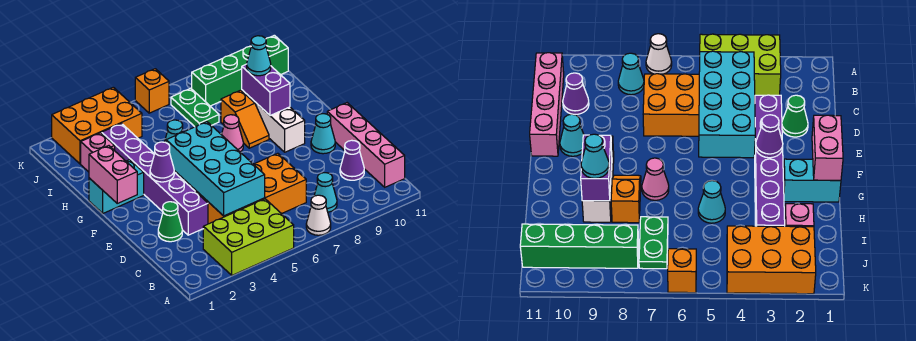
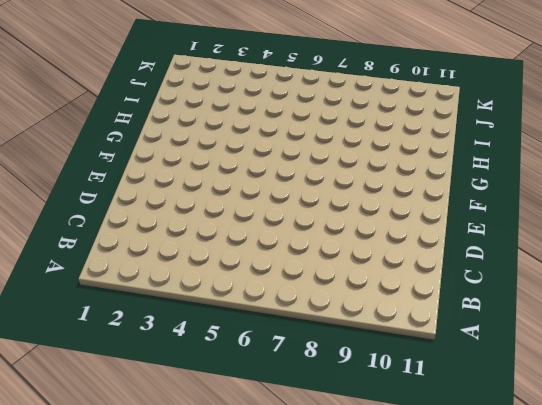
none -> lime brick A3:B5 level 1
none -> white cone A7 level 1
none -> cyan cone B8 level 1

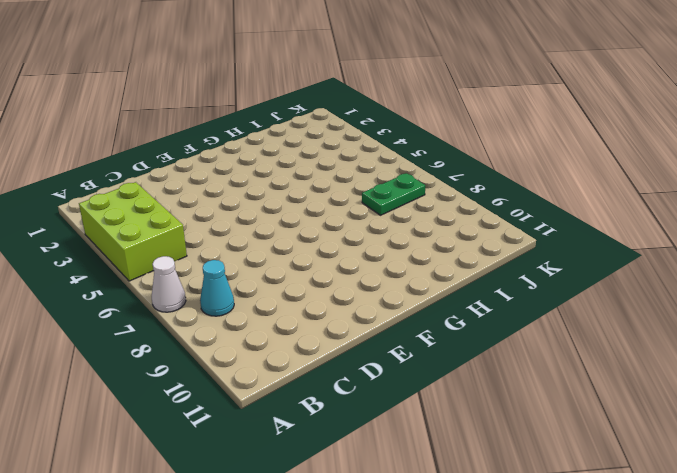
none -> pink brick B11:E11 level 1
none -> orange brick C4:D7 level 1
none -> purple cone C10 level 1

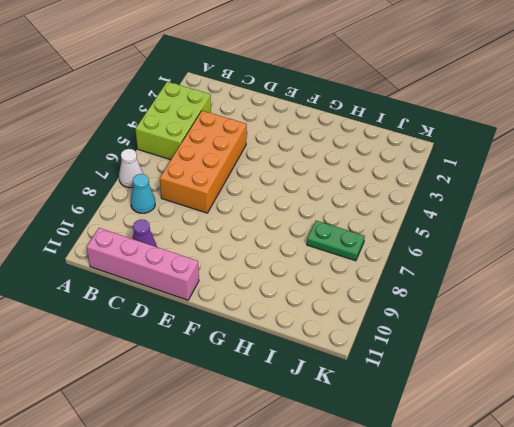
none -> green cone D2 level 1
none -> purple brick D3:I3 level 1
none -> cyan cone E10 level 1

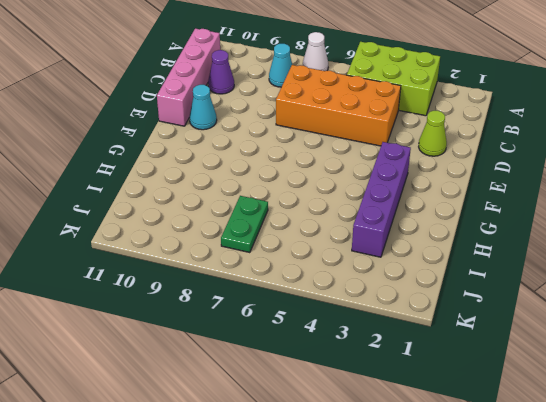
lime cone D2 level 1 -> green cone D2 level 1
purple brick F3:I3 level 1 -> purple brick D3:I3 level 1
none -> white brick F9:H9 level 1
none -> cyan brick G1:G2 level 1
none -> pink cone G7 level 1

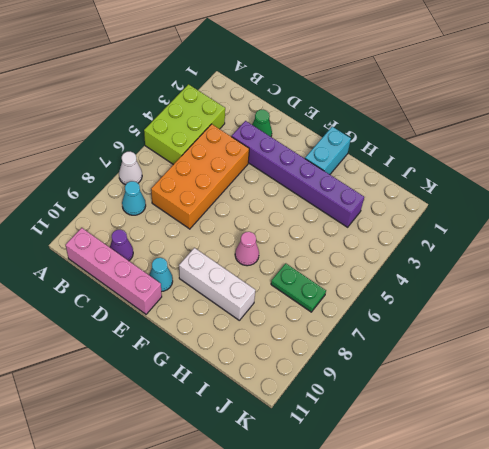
none -> orange slope G8:H8 level 1 top H
none -> cyan cone H5 level 1
none -> pink brick I2 level 1

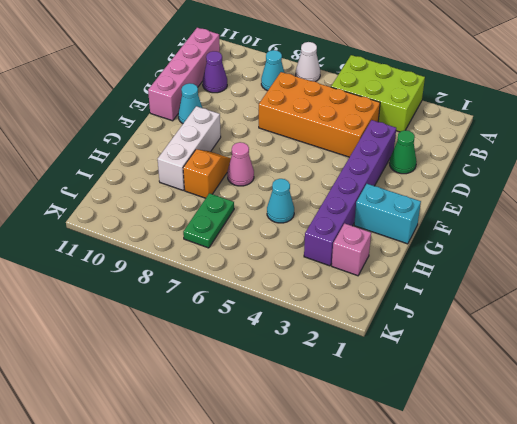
none -> orange brick J2:K4 level 1
none -> green brick J8:J11 level 1
none -> orange brick K6 level 1

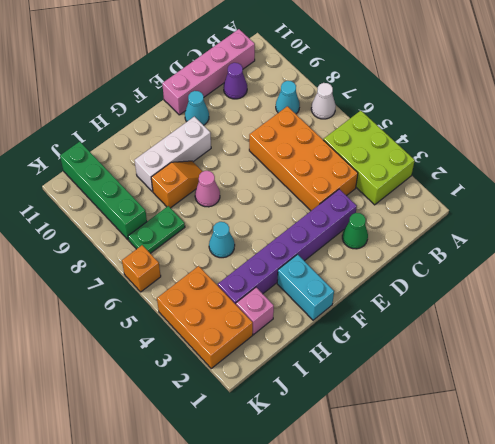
none -> cyan brick C4:F5 level 2
none -> pink brick F1:G1 level 2
none -> purple cone F3 level 2

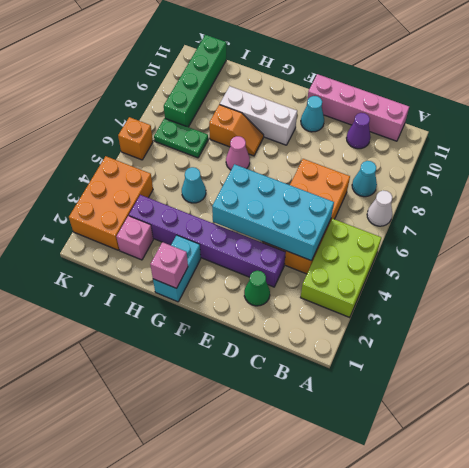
pink brick G1 level 2 -> pink brick F1:G1 level 2
none -> purple cone F3 level 2
none -> purple brick G9:H9 level 2
none -> cyan cone H9 level 3

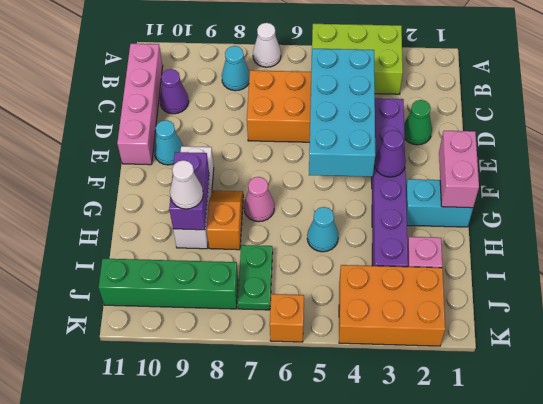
white cone H9 level 3 -> cyan cone H9 level 3

